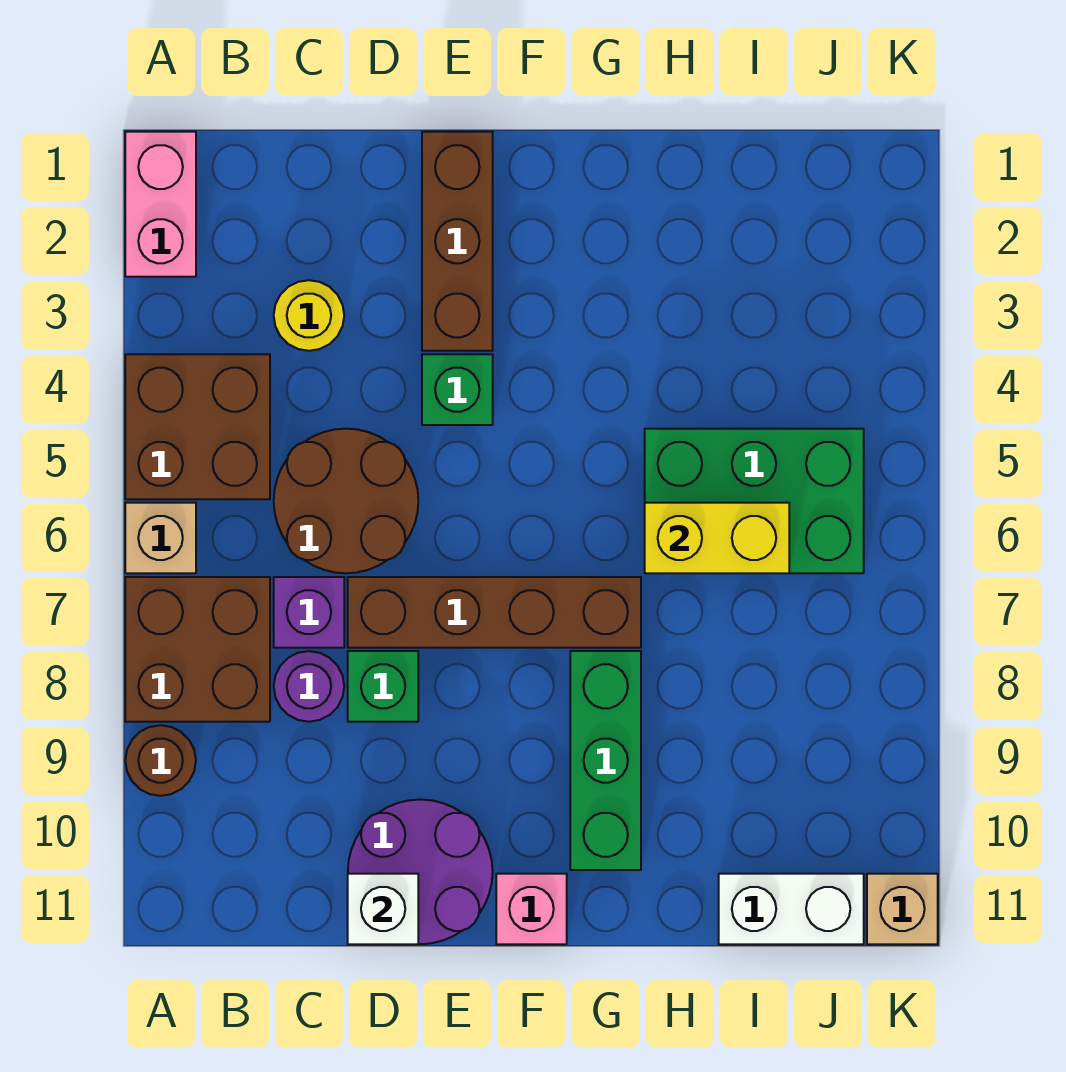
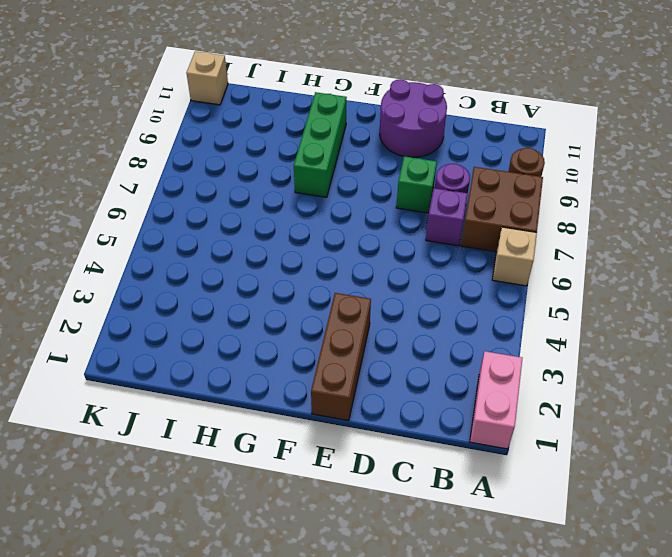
none -> brown brick A4:B5 level 1
none -> yellow round brick C3 level 1
none -> brown round brick C5:D6 level 1

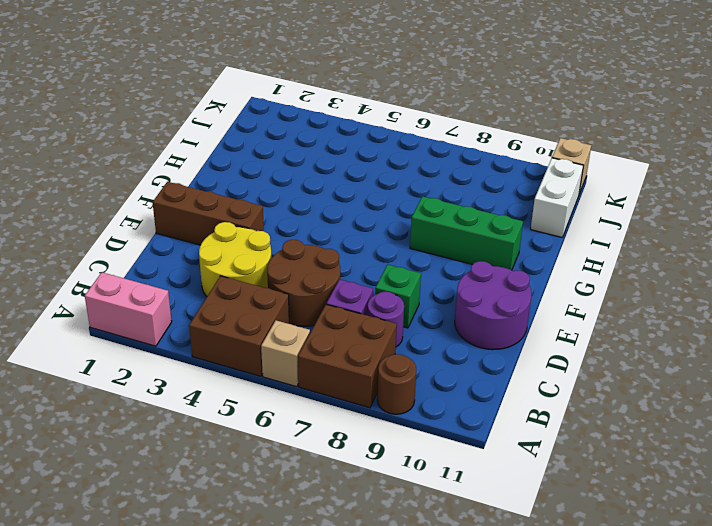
yellow round brick C3:D4 level 1 -> yellow round brick C3 level 1
none -> brown brick D7:G7 level 1
none -> green brick E4 level 1
none -> pink brick F11 level 1

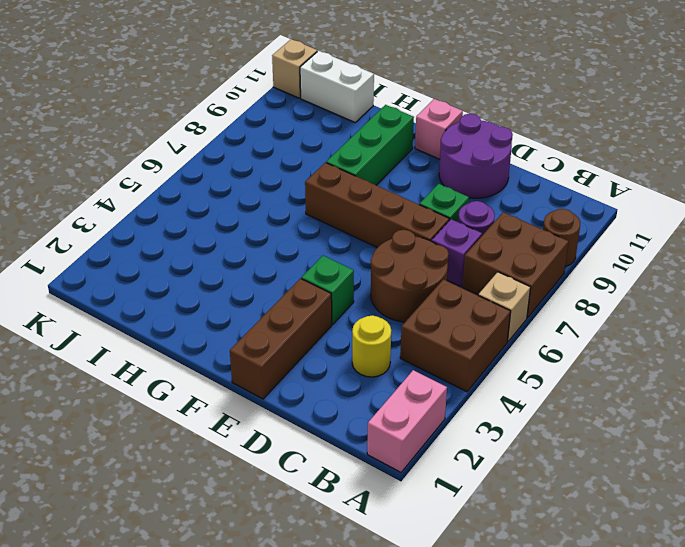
none -> green brick H5:J6 level 1
none -> white brick D11 level 2
none -> yellow brick H6:I6 level 2

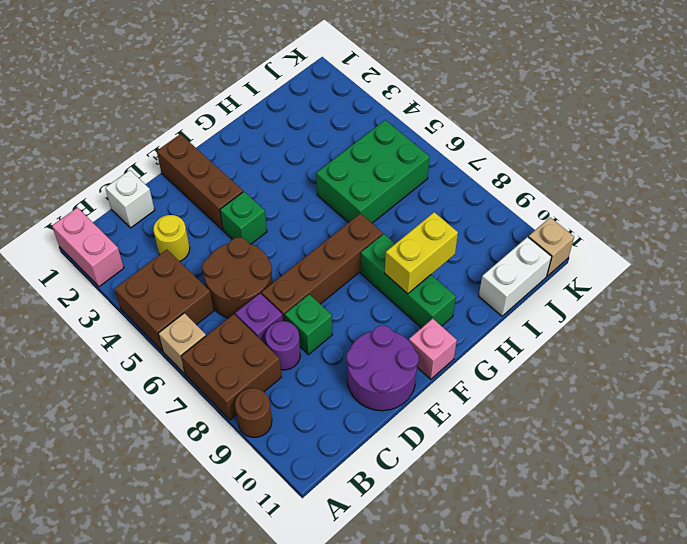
white brick C1 level 1 -> white brick D11 level 2
yellow brick G9:H9 level 2 -> yellow brick H6:I6 level 2

